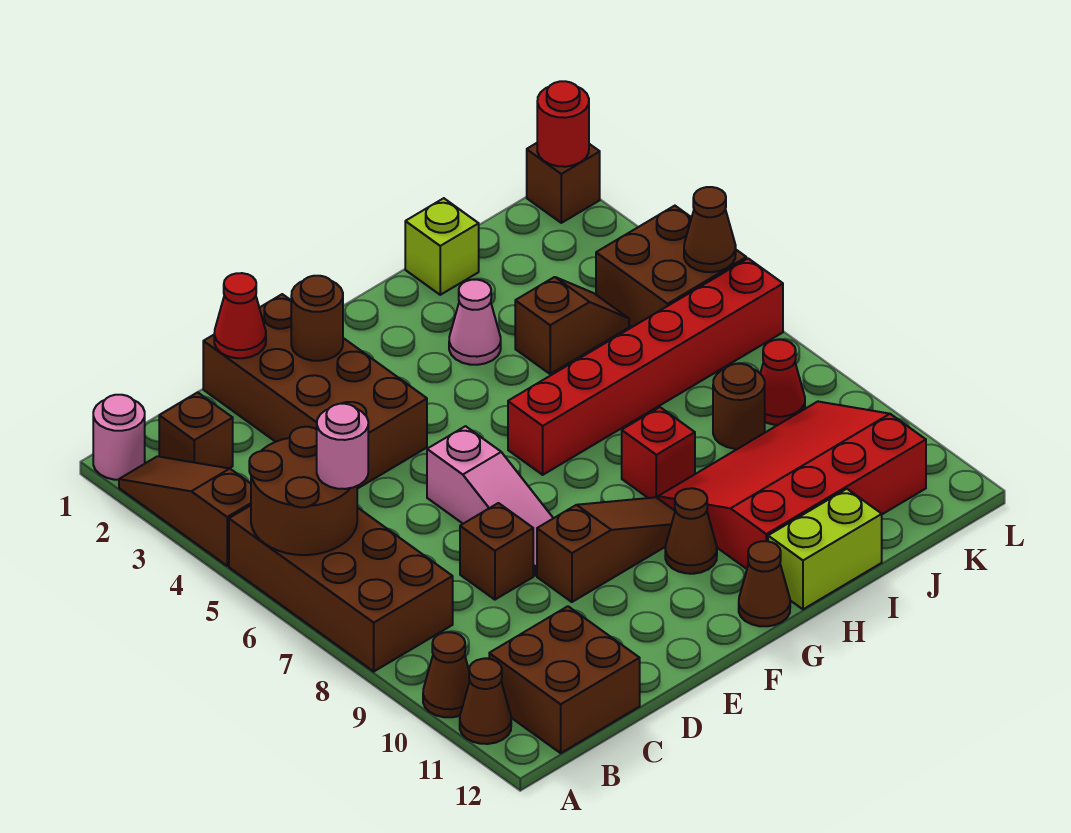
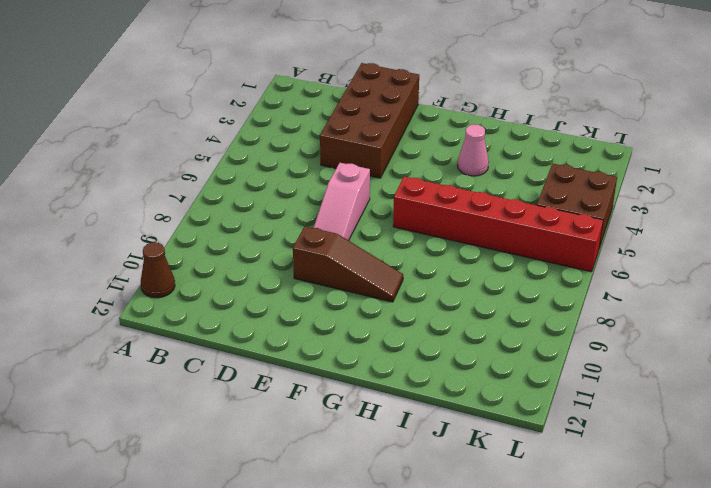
none -> pink round brick A1 level 1
none -> brown slope A2:A4 level 1 top 4
none -> brown brick A5:B8 level 1
none -> brown cone A10 level 1

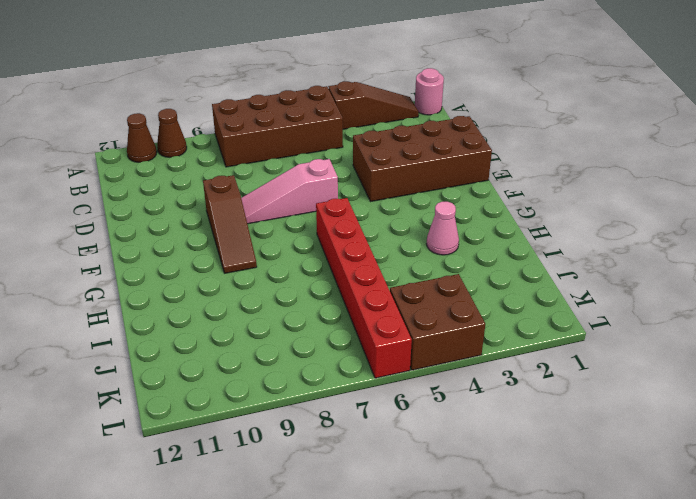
none -> brown brick B2 level 1
none -> brown brick B11:C12 level 1
none -> brown brick D8 level 1
none -> brown cone G10 level 1

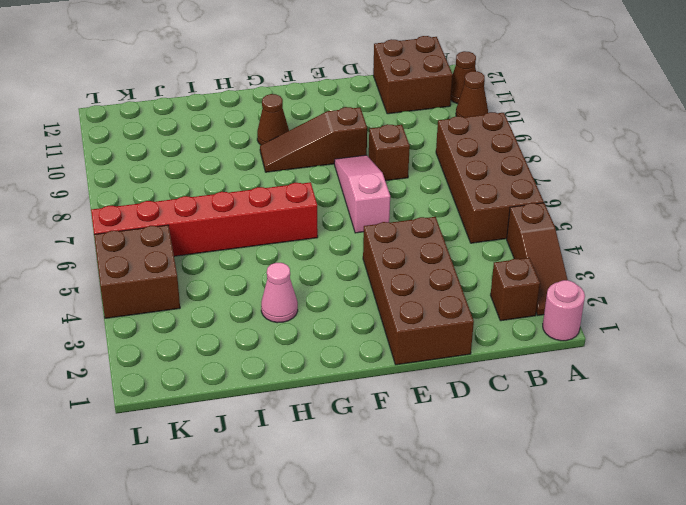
none -> brown cone G12 level 1
none -> red brick H8 level 1
none -> red slope H9:K11 level 1 top 11
none -> lime brick H12:I12 level 1

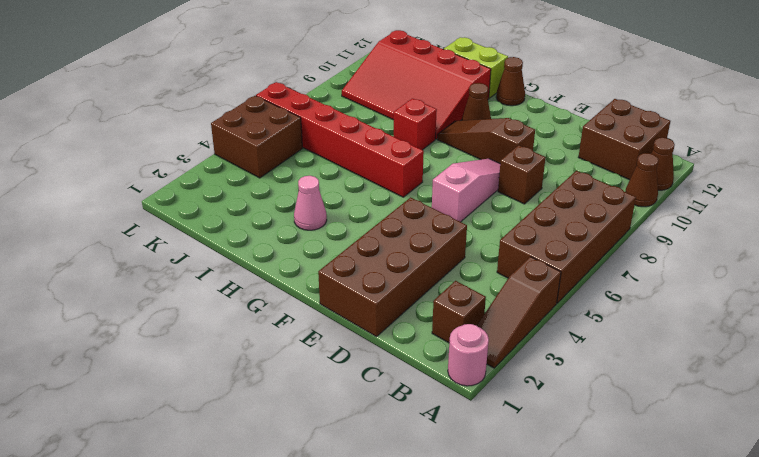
none -> lime brick I1 level 1
none -> brown slope I4:J4 level 1 top I
none -> brown round brick J8 level 1
none -> red cone K8 level 1

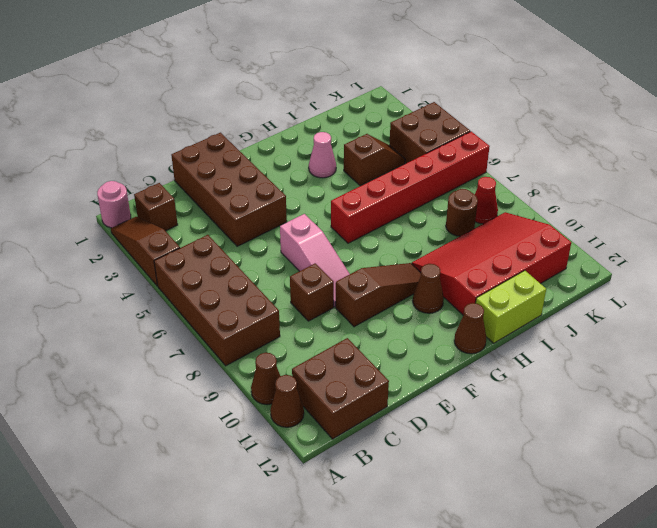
none -> red brick H8 level 1
none -> lime brick I1 level 1
none -> brown brick L1 level 1
none -> brown round brick A5:B6 level 2

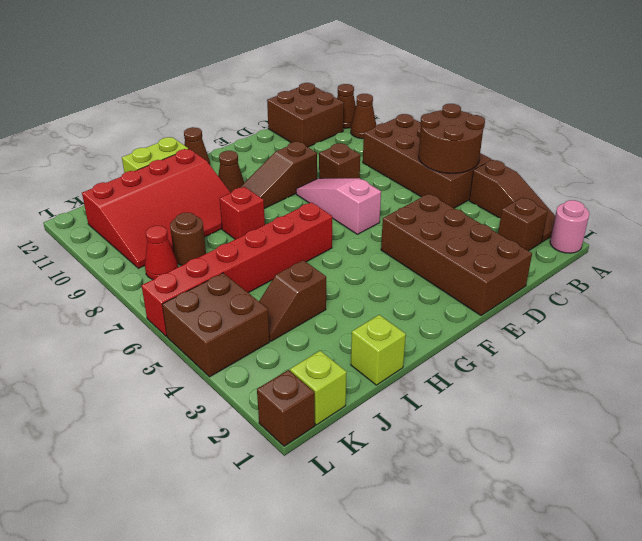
lime brick K1 level 1 -> none
none -> pink cone H3 level 1
none -> red cone D1 level 2
none -> brown round brick E2 level 2
none -> red round brick L1 level 2

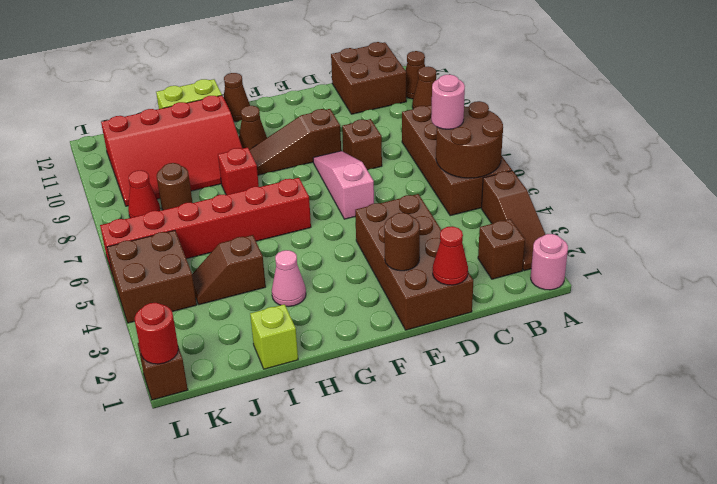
none -> brown cone L5 level 2

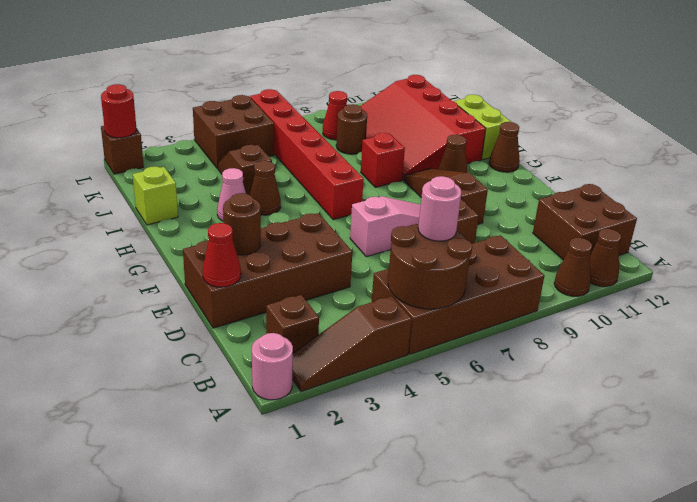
brown cone H4 level 1 -> brown cone L5 level 2

